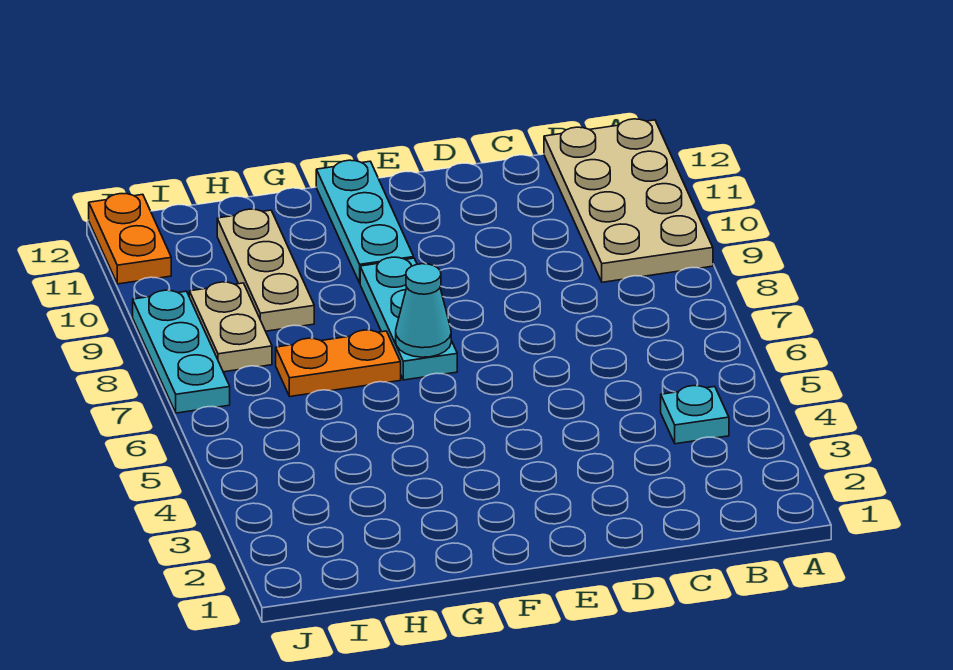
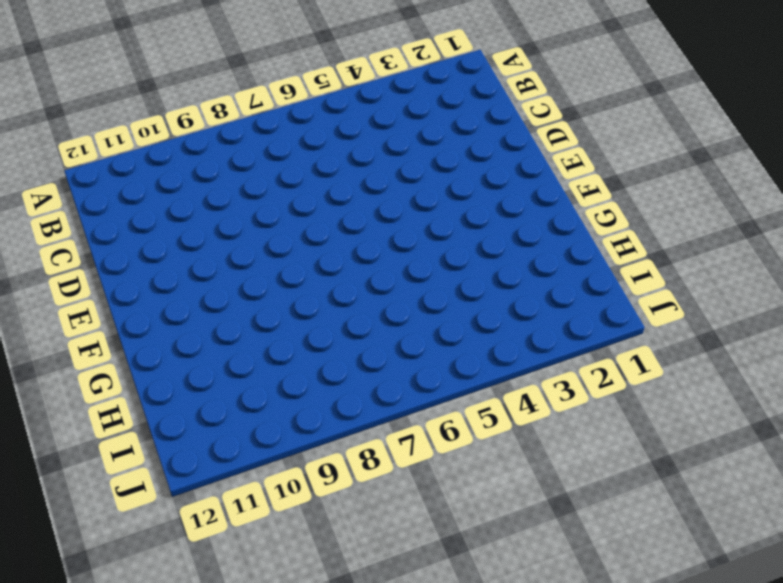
none -> tan plate A9:B12 level 1
none -> cyan plate B4 level 1

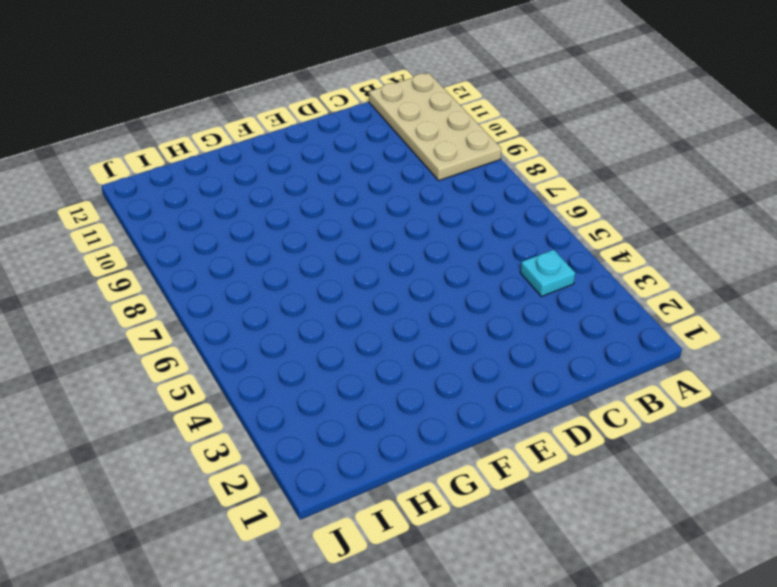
none -> cyan plate F7:F9 level 1
none -> cyan plate F10:F12 level 1

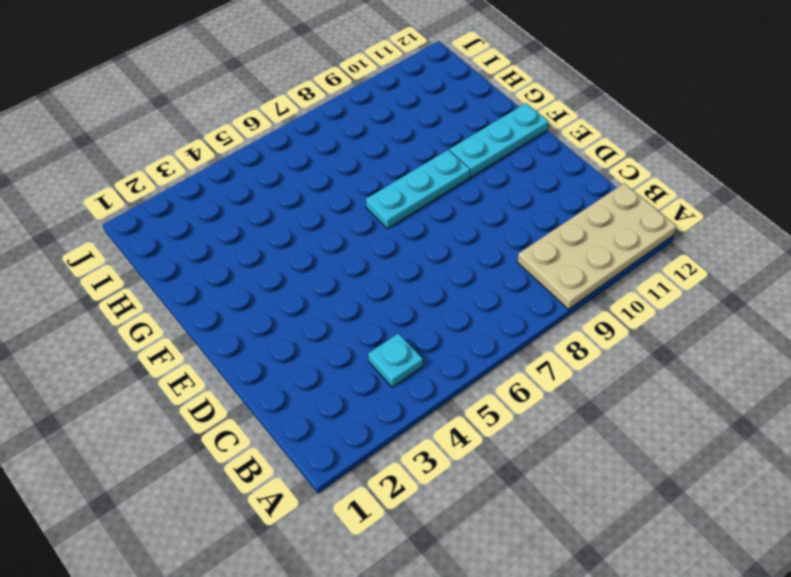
none -> orange plate G7:H7 level 1
none -> tan plate H9:H11 level 1

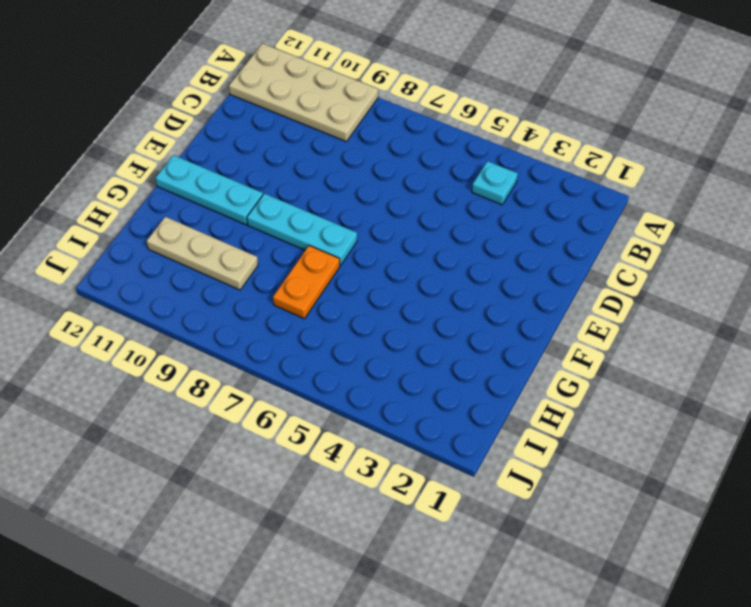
none -> tan plate I8:I9 level 1
none -> cyan plate J7:J9 level 1

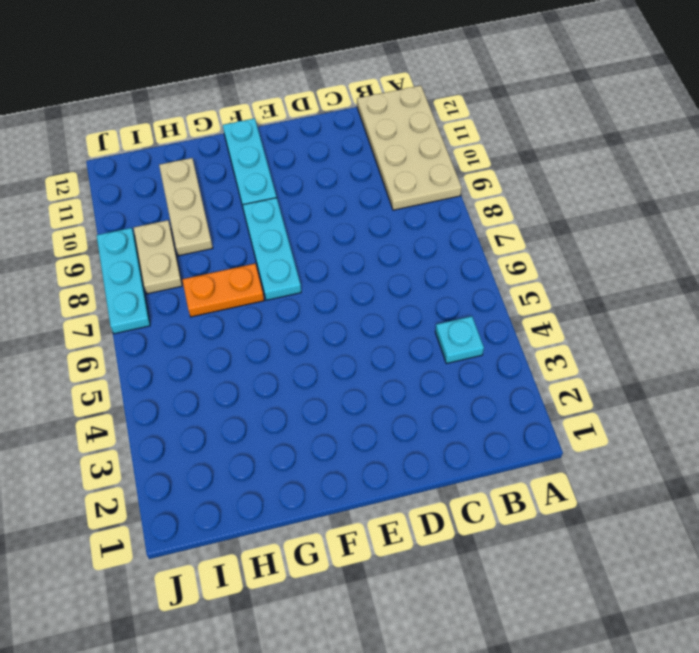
none -> orange plate J11:J12 level 1
none -> cyan cone F7 level 2

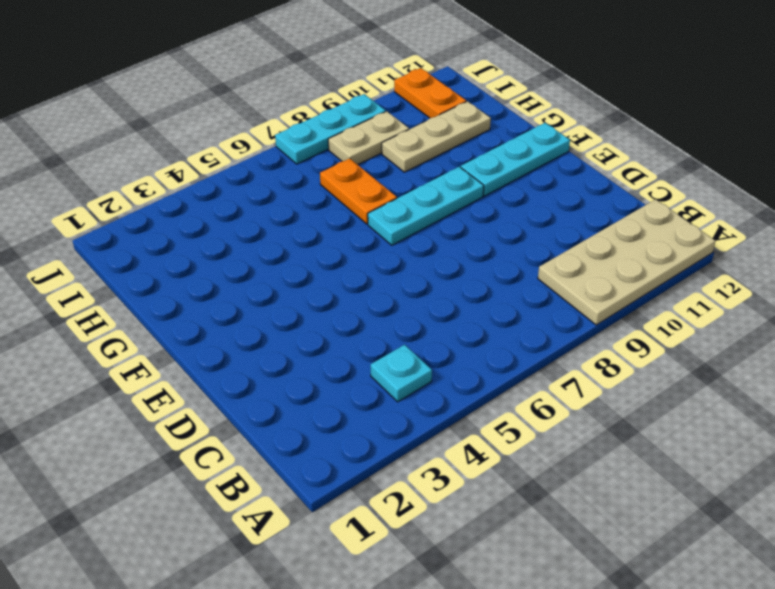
orange plate I11:J11 level 1 -> orange plate J11:J12 level 1
none -> cyan cone F7 level 2

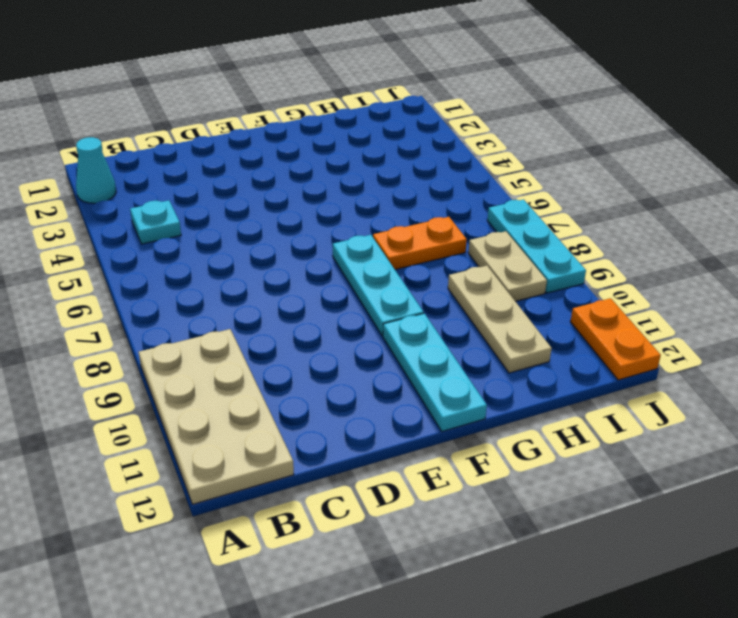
cyan cone A2 level 1 -> cyan cone F7 level 2

